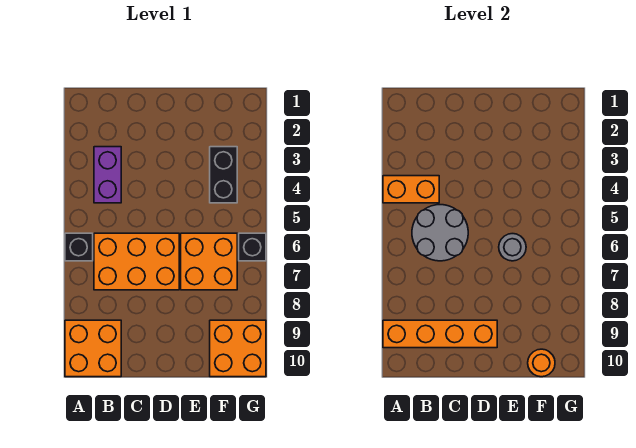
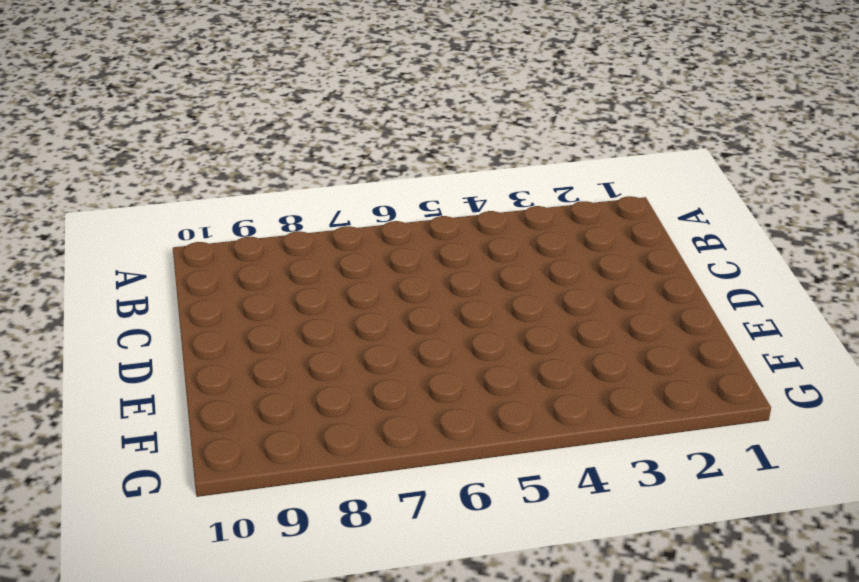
none -> black brick A6 level 1
none -> orange brick A9:B10 level 1
none -> purple brick B3:B4 level 1

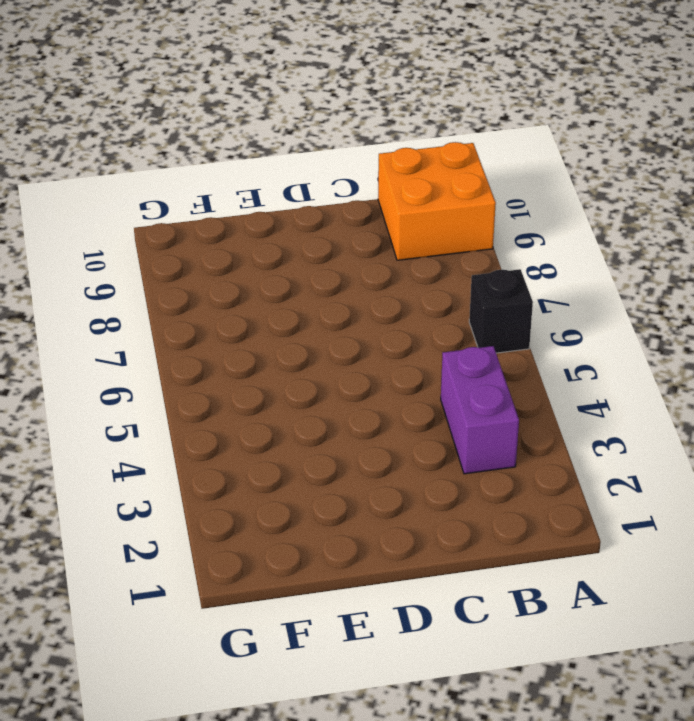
none -> orange brick B6:D7 level 1
none -> orange brick E6:F7 level 1
none -> black brick F3:F4 level 1

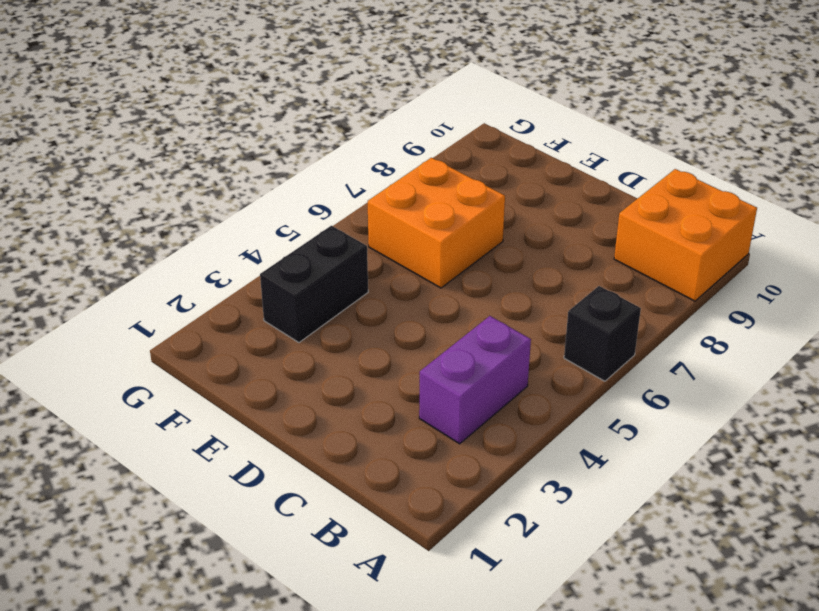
none -> orange brick B6:D7 level 1
none -> orange brick F9:G10 level 1
none -> black brick G6 level 1

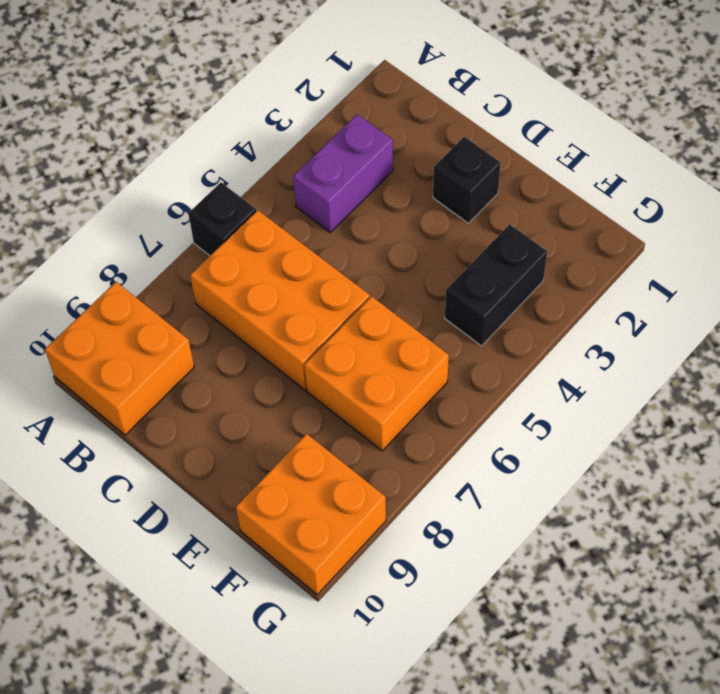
black brick D2 level 1 -> black brick G6 level 1
none -> orange brick A4:B4 level 2
none -> orange brick A9:D9 level 2
none -> grey round brick B5:C6 level 2

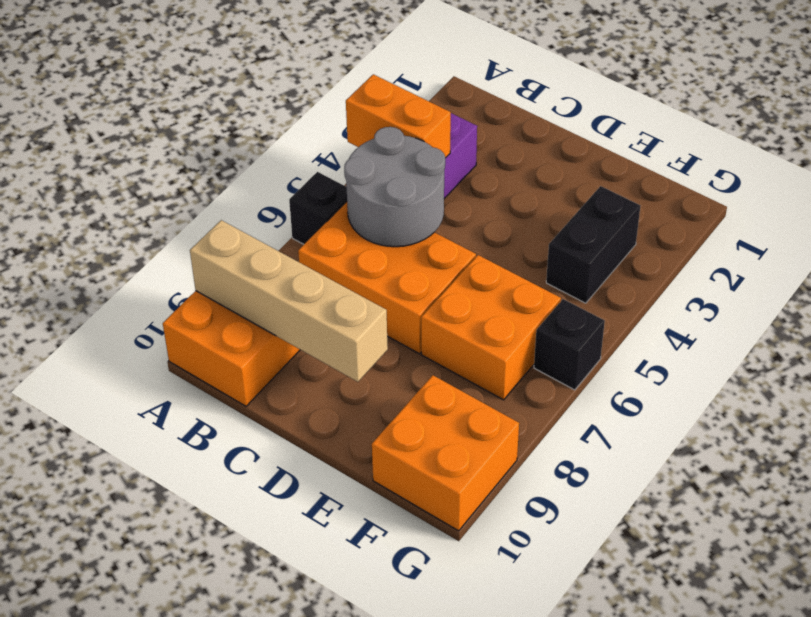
tan brick A9:D9 level 2 -> orange brick A9:D9 level 2
none -> grey round brick E6 level 2
none -> orange round brick F10 level 2

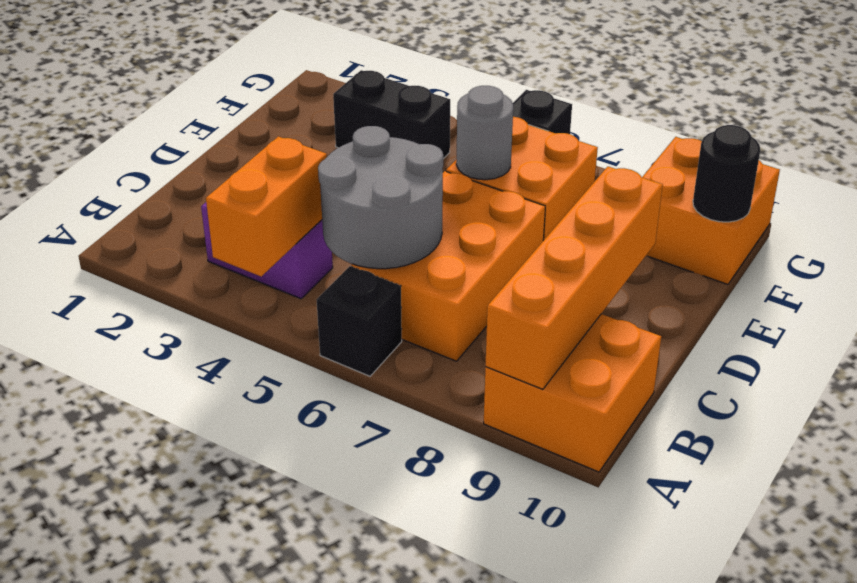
black round brick F10 level 2 -> orange round brick F10 level 2

